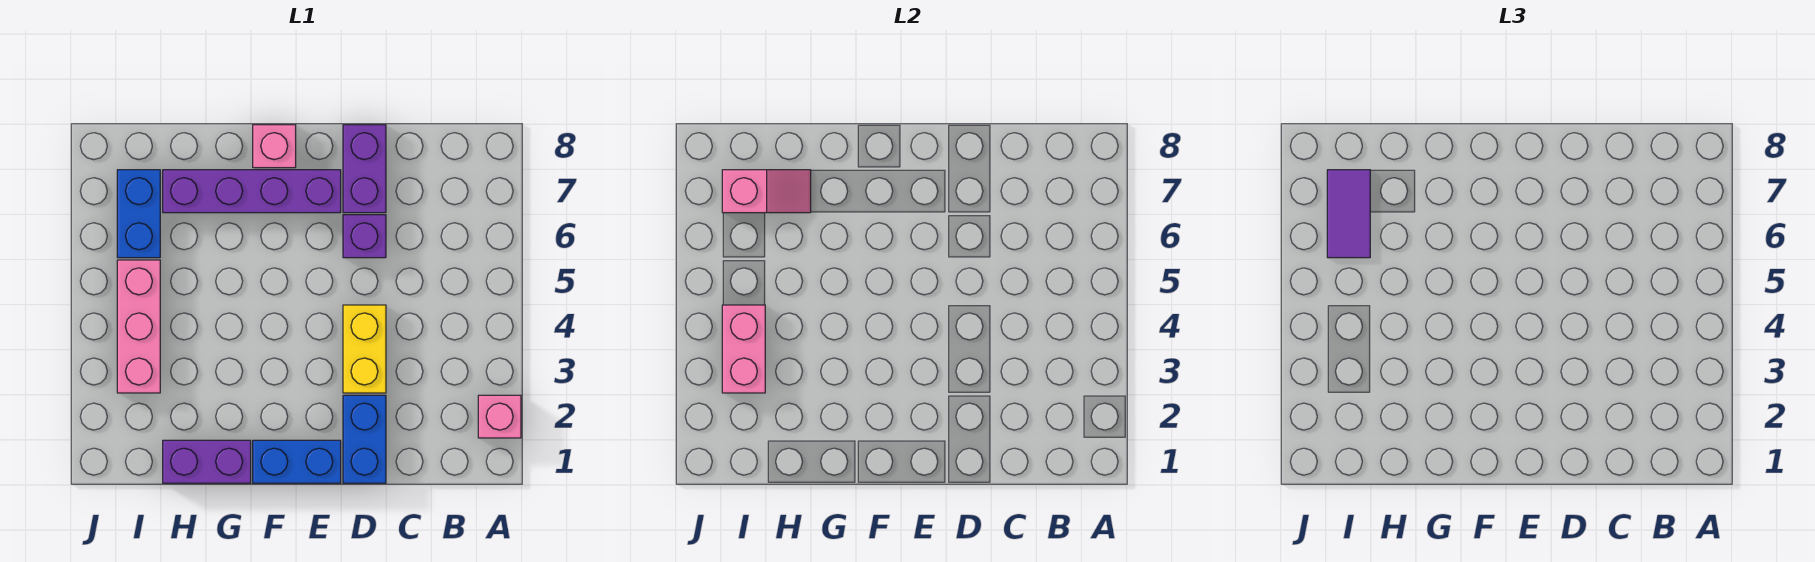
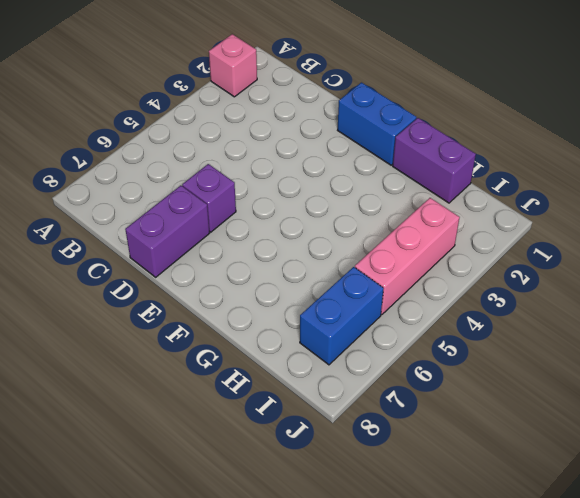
none -> blue brick D1:D2 level 1
none -> yellow brick D3:D4 level 1
none -> purple brick E7:H7 level 1

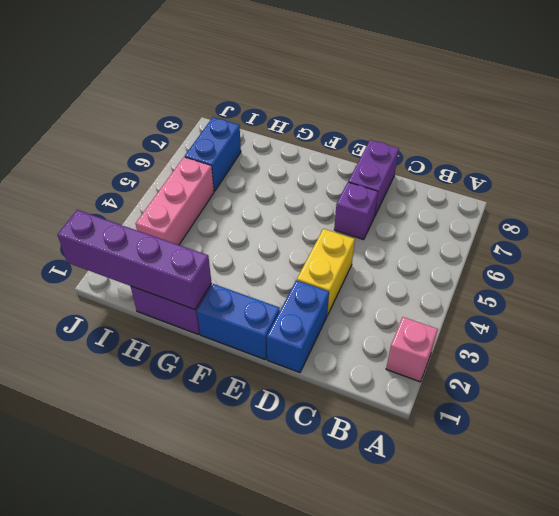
purple brick G1:J1 level 2 -> purple brick E7:H7 level 1
none -> pink brick F8 level 1
none -> pink slope H7:I7 level 2 top I
none -> pink brick I3:I4 level 2

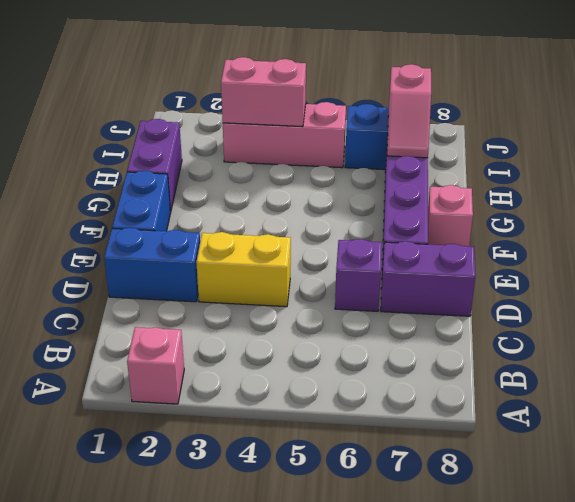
none -> purple tile I6:I7 level 3

